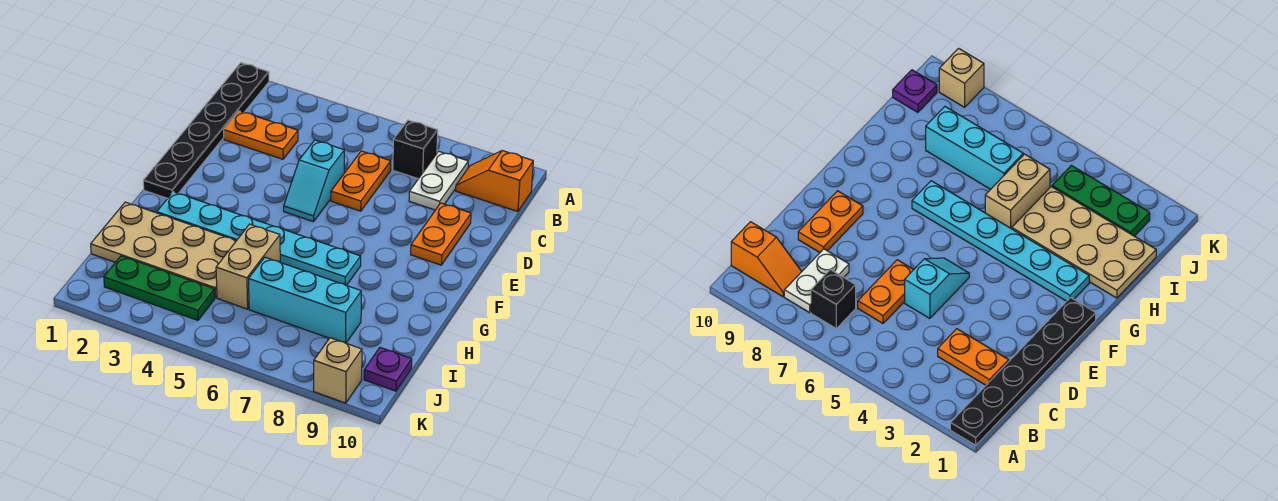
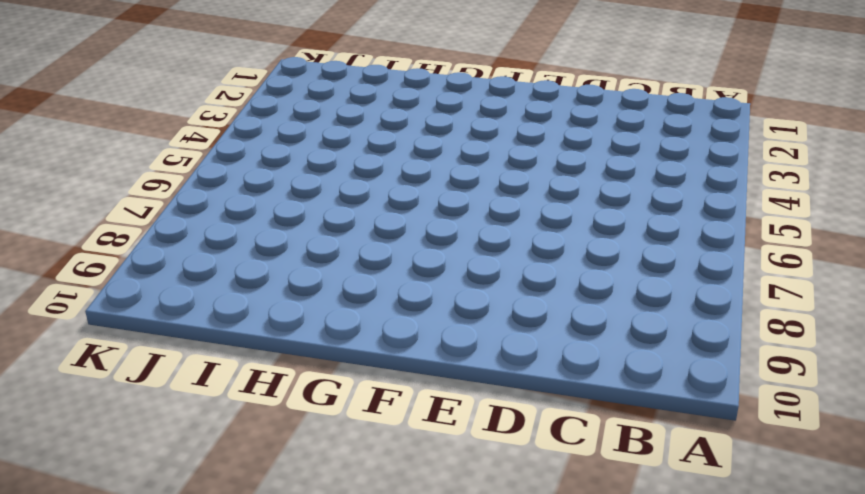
none -> black plate A1:F1 level 1
none -> black brick B7 level 1
none -> white plate B8:C8 level 1

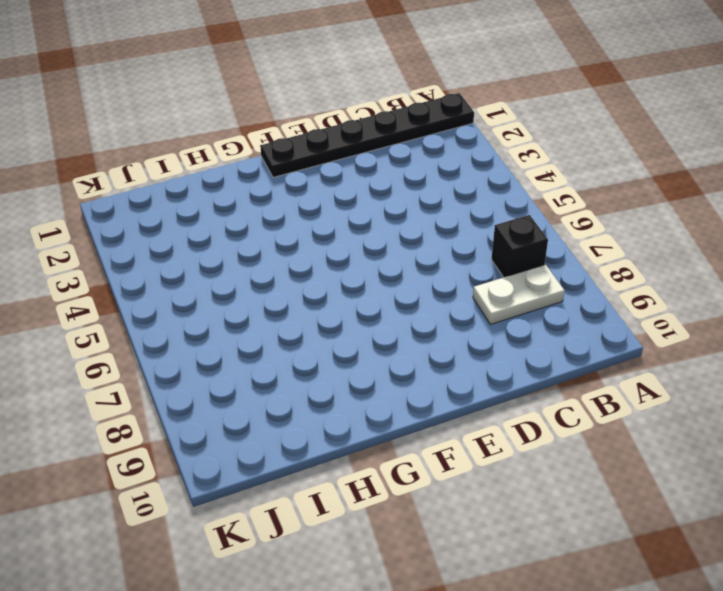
none -> orange slope B9:B10 level 1 top 10
none -> orange plate C2:C3 level 1
none -> orange plate C6:D6 level 1

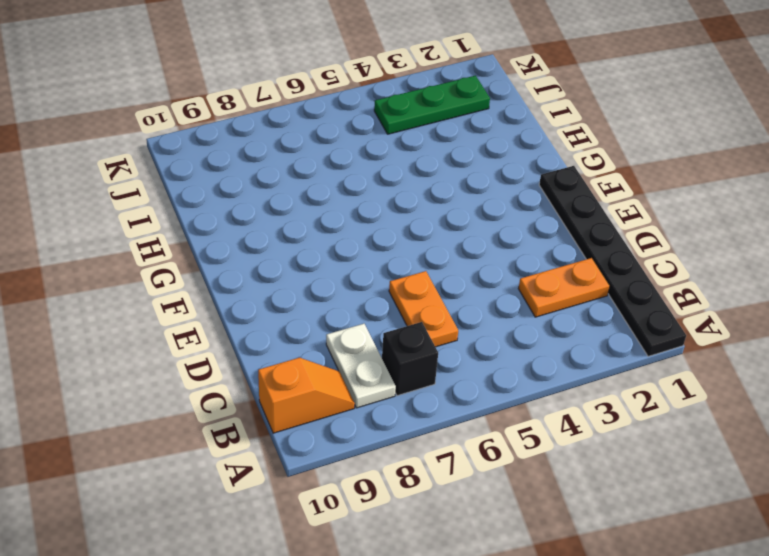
none -> cyan slope D5:E5 level 1 top D
none -> orange plate D9:E9 level 1
none -> cyan plate G2:G7 level 1

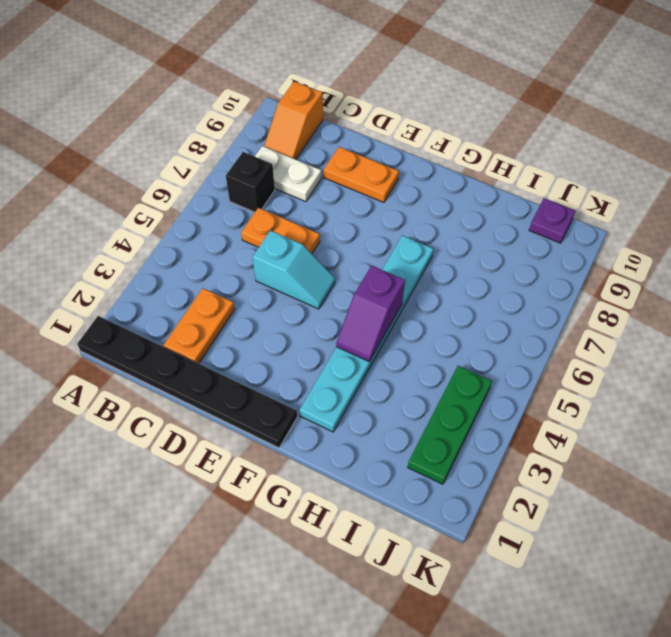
purple slope G4:G5 level 2 top 5 -> none
none -> tan plate H1:I4 level 1
none -> tan brick H5:I5 level 1
none -> cyan brick I6:I8 level 1

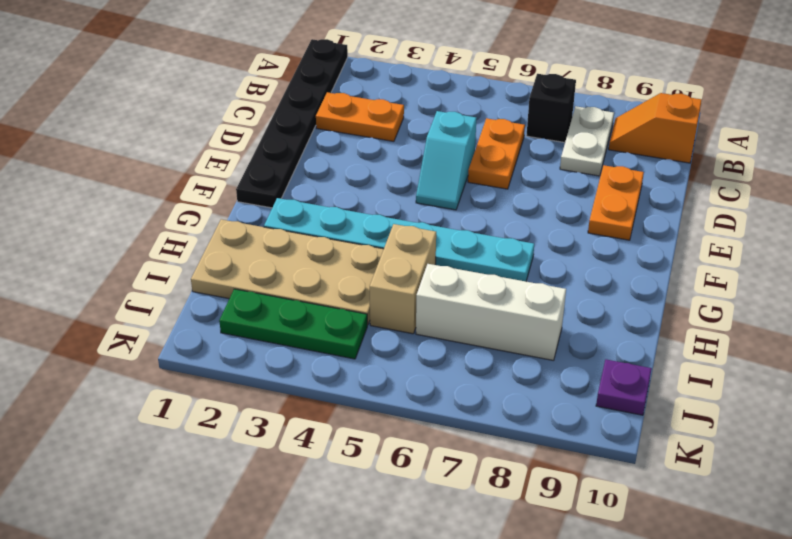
white brick I6:I8 level 1 -> cyan brick I6:I8 level 1
none -> tan brick K9 level 1

